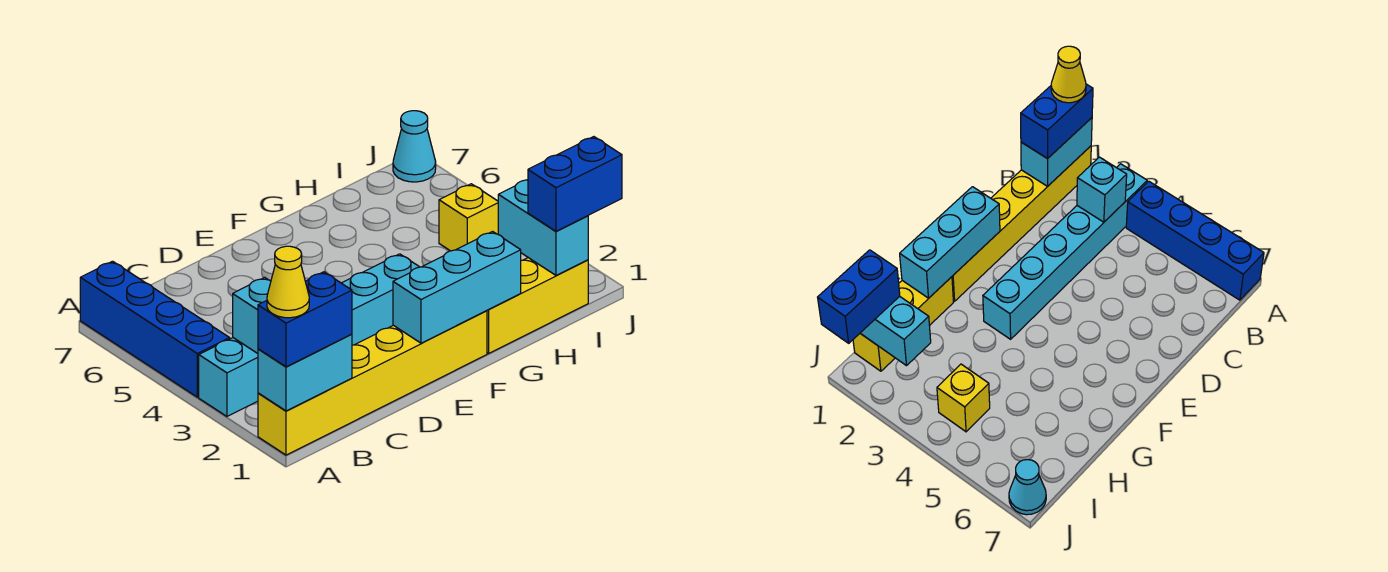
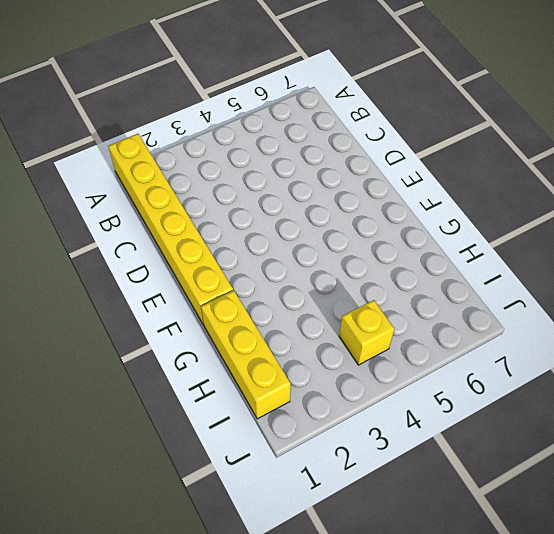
none -> cyan brick A3:F3 level 1
none -> blue brick A4:A7 level 1
none -> cyan cone J7 level 1

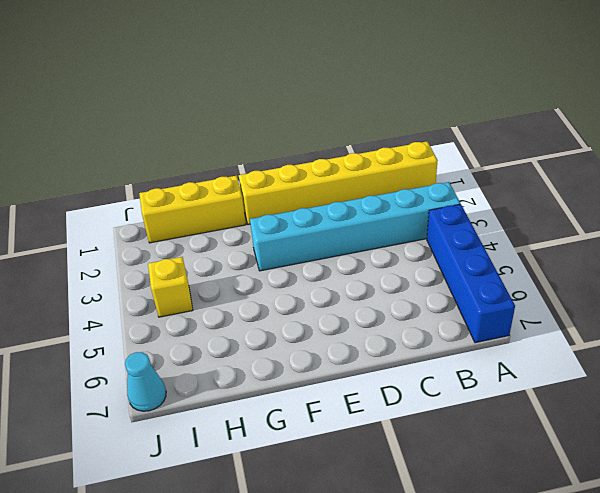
none -> cyan brick A1:B1 level 2
none -> cyan brick B3 level 2
none -> cyan brick E1:G1 level 2

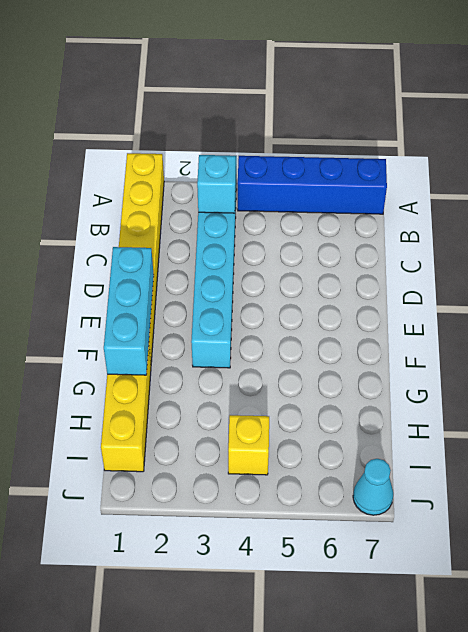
none -> cyan brick A1:B1 level 2
none -> cyan brick I1:I2 level 2
none -> blue brick A1:B1 level 3

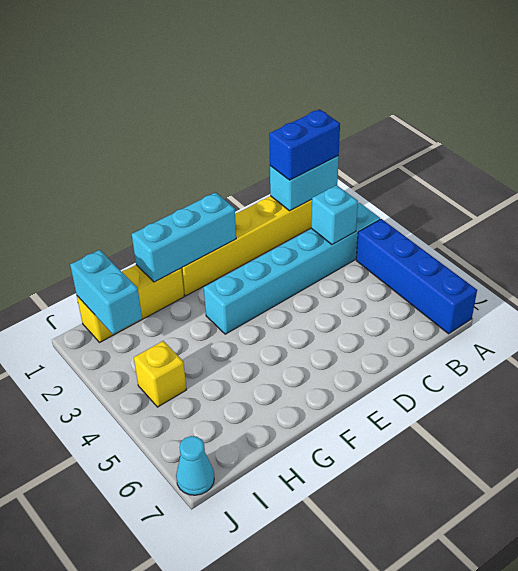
none -> blue brick I1:J1 level 3
none -> yellow cone A1 level 4

